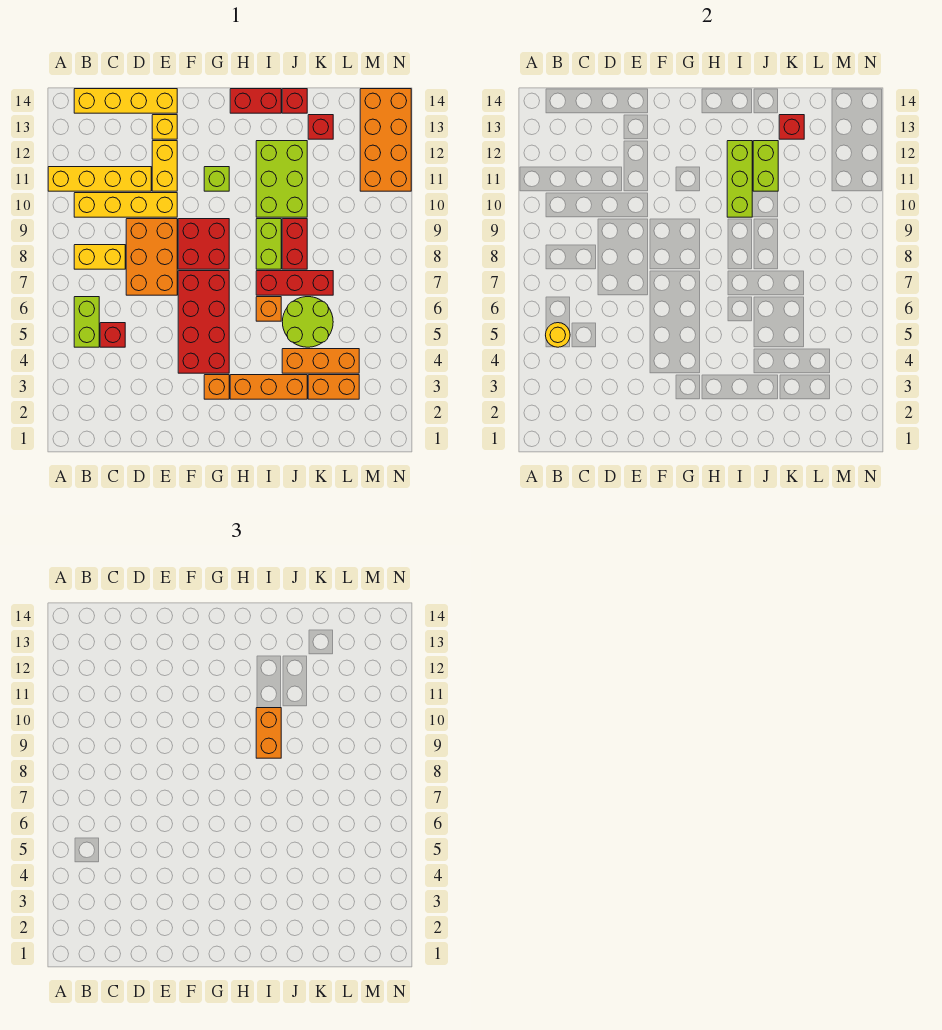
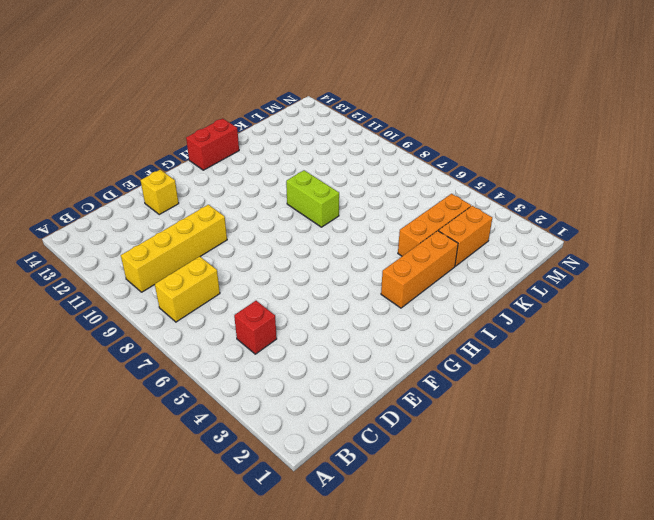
none -> yellow brick A11:D11 level 1
none -> lime brick B5:B6 level 1
none -> yellow brick B14:E14 level 1
none -> orange brick D7:E9 level 1

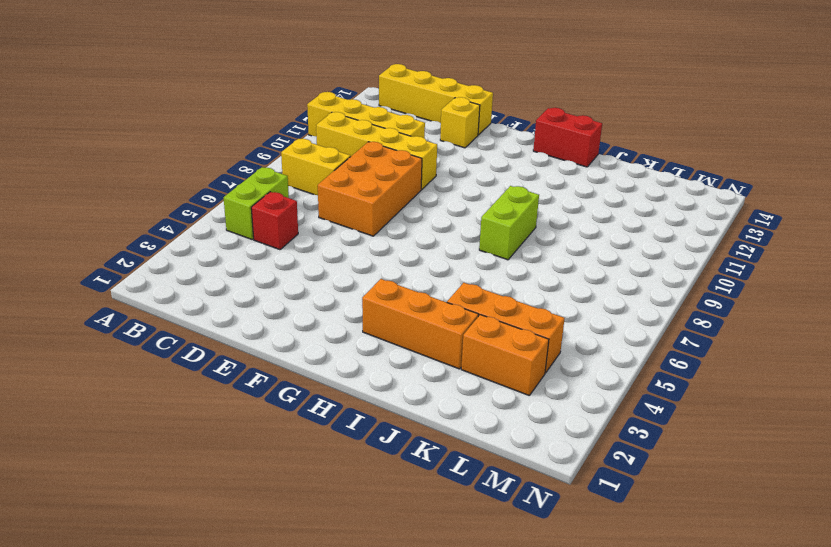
none -> yellow brick E11:E12 level 1
none -> red brick F4:G7 level 1
none -> red brick F8:G9 level 1
none -> orange brick G3 level 1

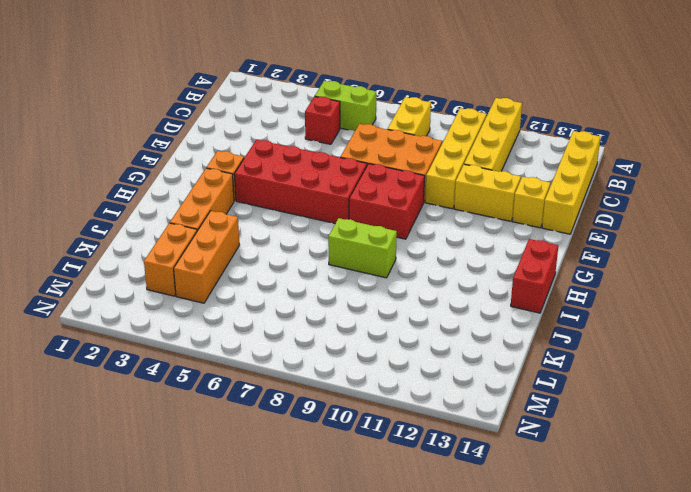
none -> lime brick G11 level 1
none -> orange brick I6 level 1
none -> red brick I7:K7 level 1
none -> lime brick I10:J12 level 1

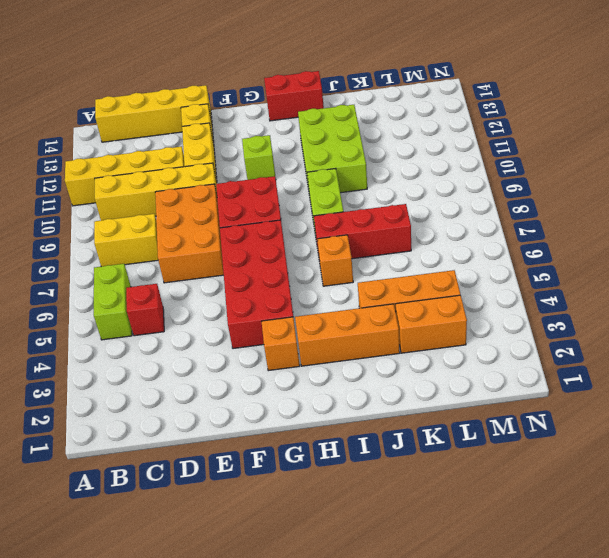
none -> lime round brick J5:K6 level 1
none -> red brick J8:J9 level 1
none -> red brick J14 level 1
none -> red brick K13 level 1

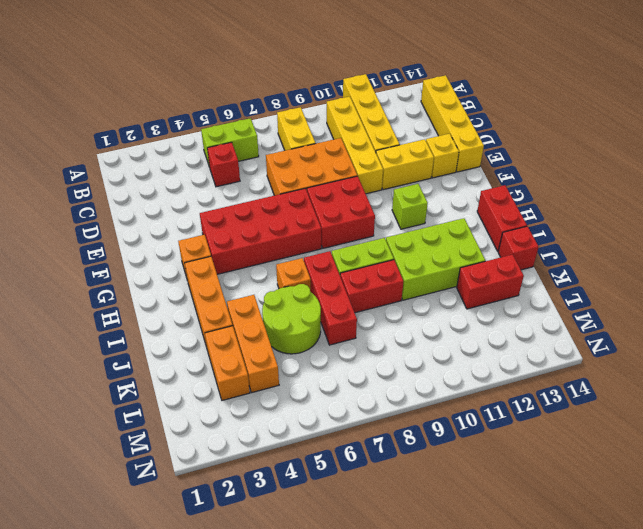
red brick K12:K13 level 1 -> red brick K13 level 1
none -> orange brick M11:N14 level 1
none -> yellow round brick B5 level 2
none -> lime brick I10:I12 level 2
none -> lime brick J11:J12 level 2

